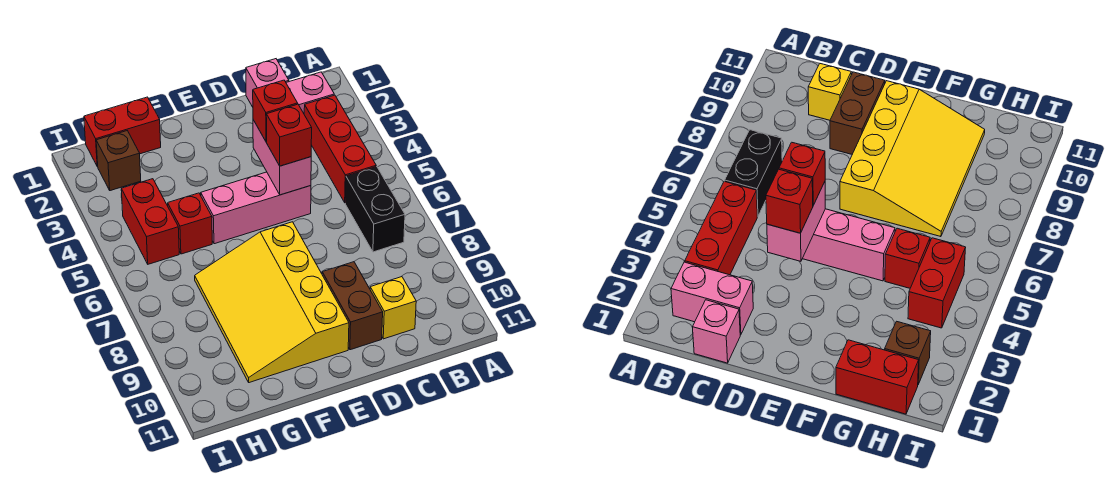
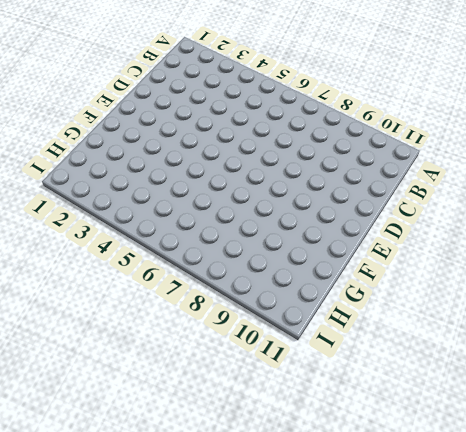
none -> pink brick B2:C2 level 1
none -> red brick B3:B5 level 1
none -> black brick B6:B7 level 1

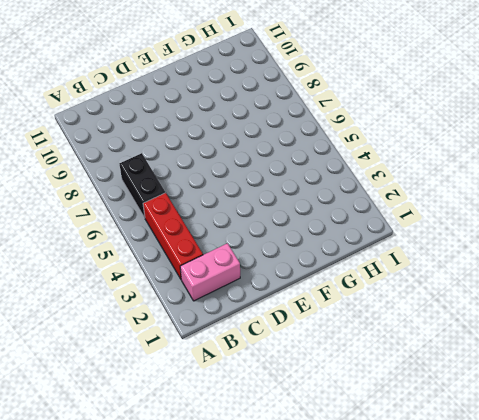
none -> pink brick C1 level 1
none -> yellow brick C10 level 1
none -> pink brick D5:F5 level 1

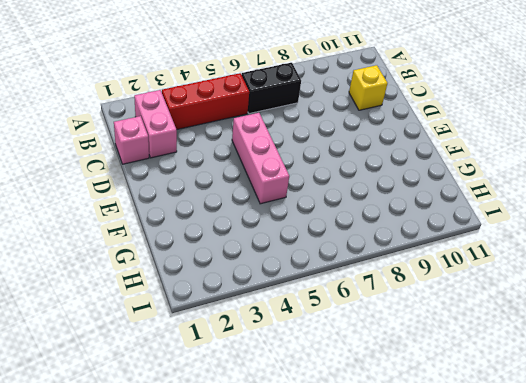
none -> brown brick D9:D10 level 1
none -> yellow slope E7:G10 level 1 top E
none -> red brick G1:H1 level 1

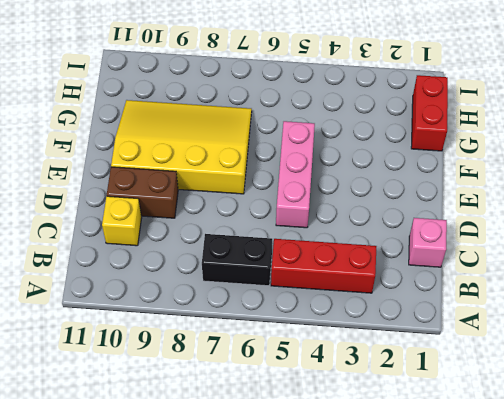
none -> pink brick B2:C2 level 1
none -> red brick G5 level 1
none -> brown brick H2 level 1

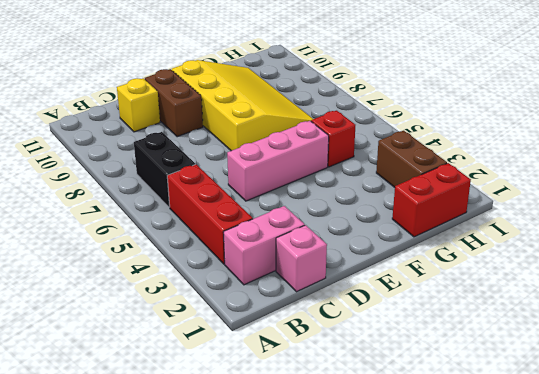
brown brick H2:H3 level 1 -> brown brick H2 level 1
none -> red brick H4:H5 level 1
none -> pink brick D4:D5 level 2
none -> red brick D4 level 3

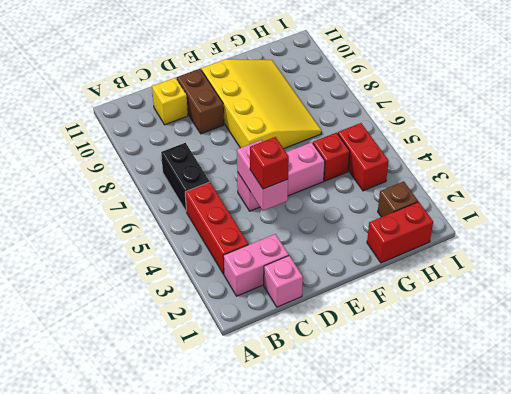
none -> red brick D5 level 3

